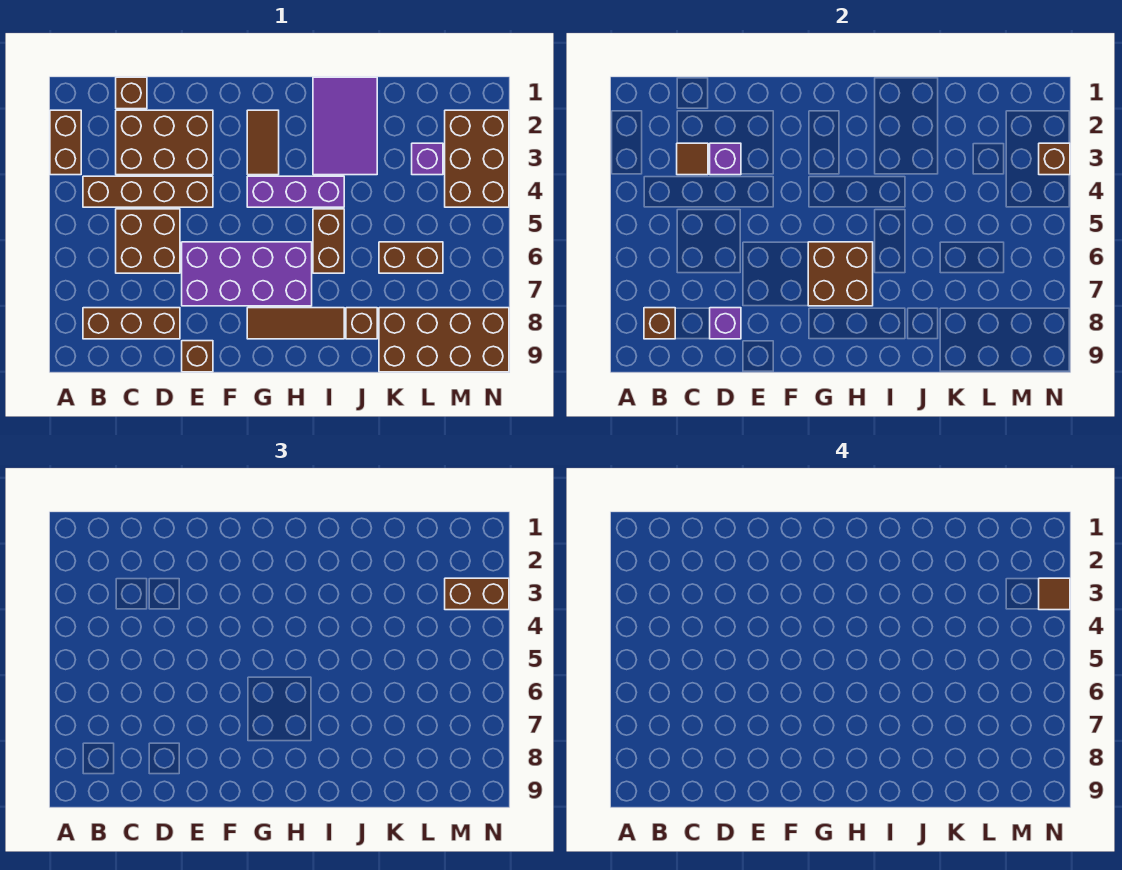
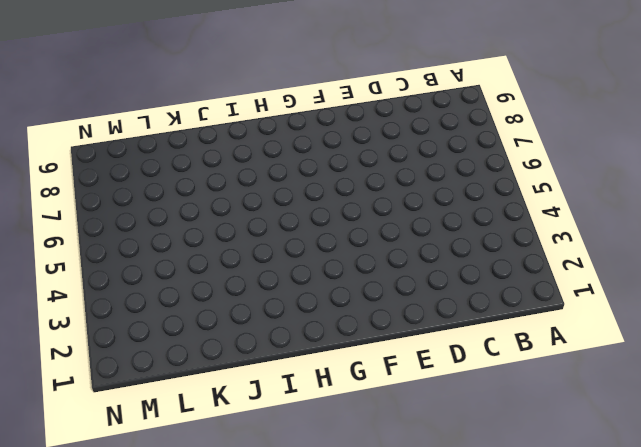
none -> brown brick A2:A3 level 1
none -> brown brick B4:E4 level 1
none -> brown brick B8:D8 level 1

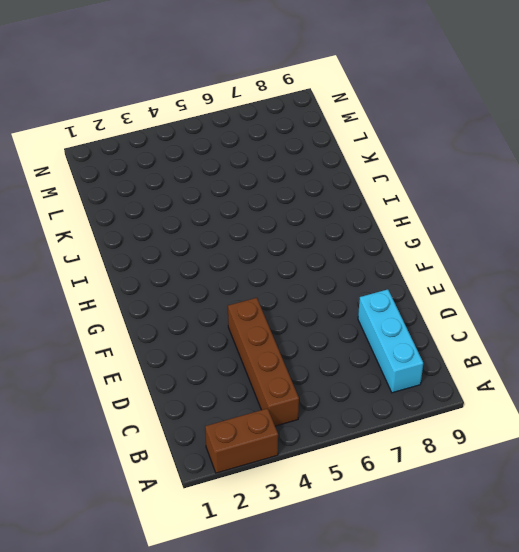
cyan brick B8:D8 level 1 -> brown brick B8:D8 level 1
none -> brown brick C1 level 1
none -> brown brick C2:E3 level 1
none -> brown brick C5:D6 level 1

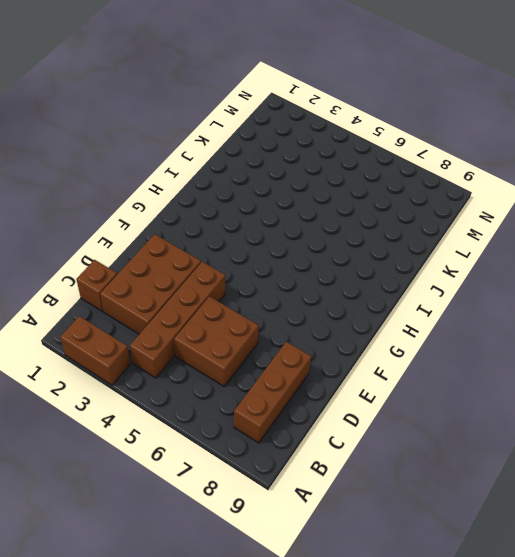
none -> purple brick E6:H7 level 1
none -> brown brick E9 level 1
none -> brown tile G2:G3 level 1

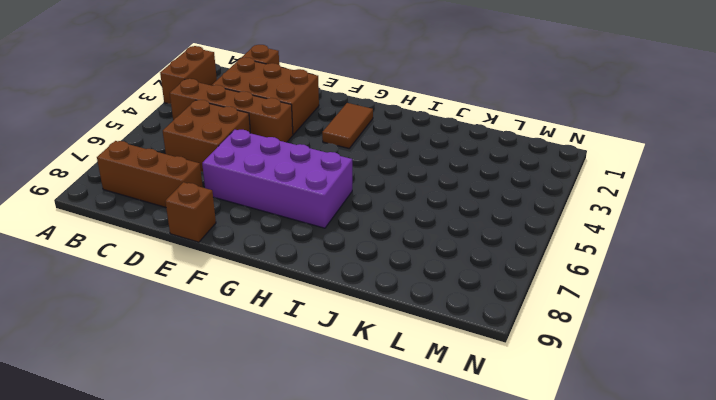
none -> purple brick G4:I4 level 1
none -> brown tile G8:I8 level 1
none -> purple tile I1:J3 level 1

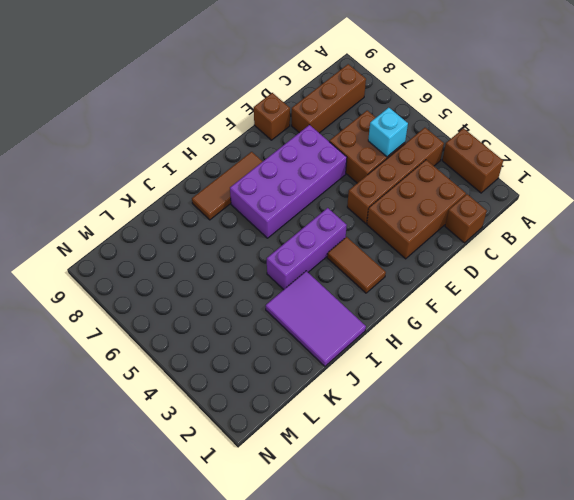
cyan brick C5 level 2 -> none
none -> brown brick I5:I6 level 1
none -> brown brick J8 level 1
none -> brown brick K6:L6 level 1

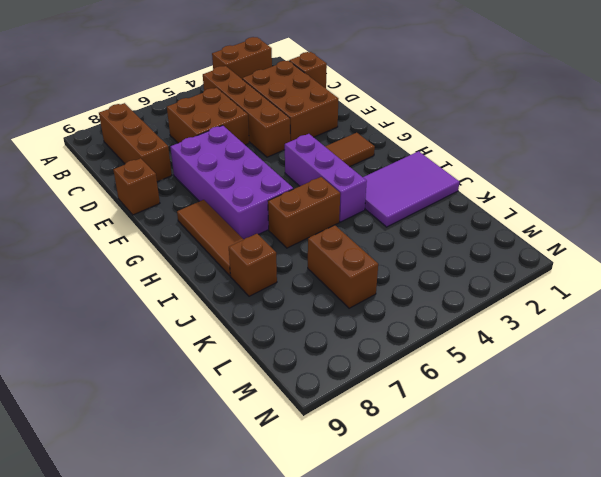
none -> brown brick K8:N9 level 1
none -> purple brick L3 level 1
none -> brown brick M2:N4 level 1

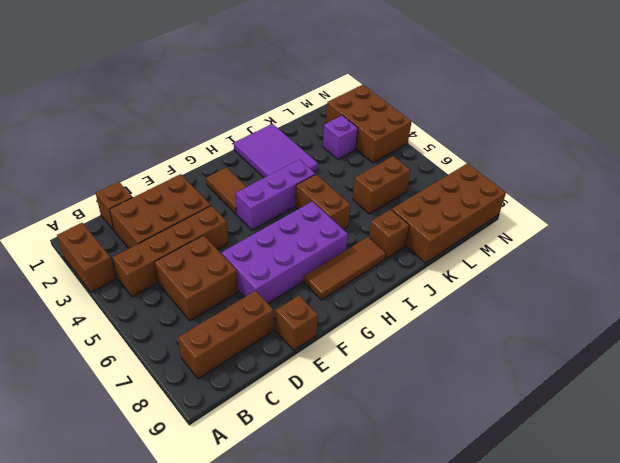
none -> brown brick B8 level 2
none -> brown tile C3 level 2
none -> purple brick D3 level 2

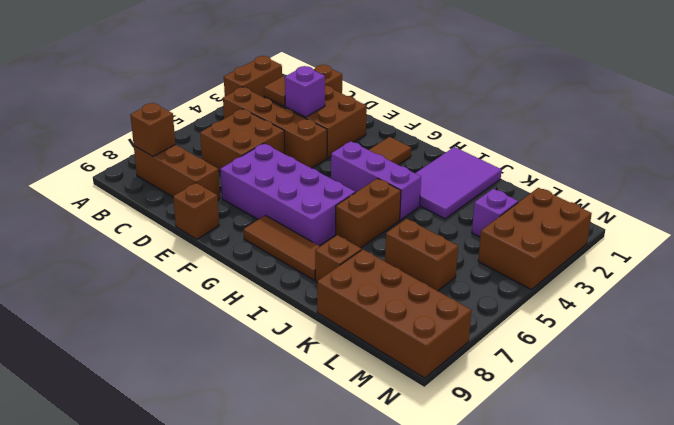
none -> purple brick D8 level 2
none -> brown brick G6:H7 level 2
none -> brown brick N3 level 2

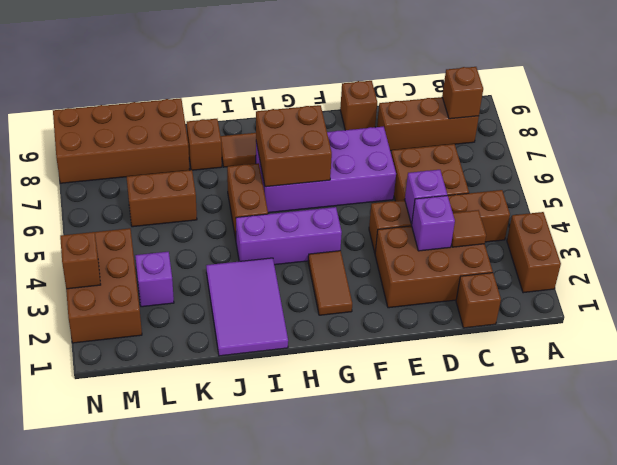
purple brick D4 level 2 -> purple brick D8 level 2
none -> brown brick M3:N3 level 3
none -> brown tile N3 level 4

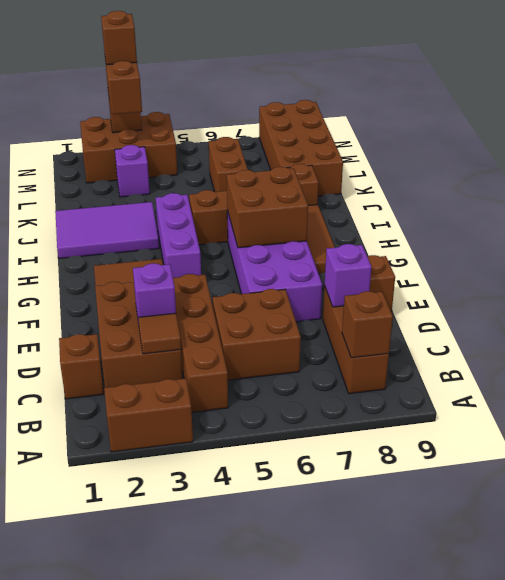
brown brick N3 level 4 -> brown tile N3 level 4

